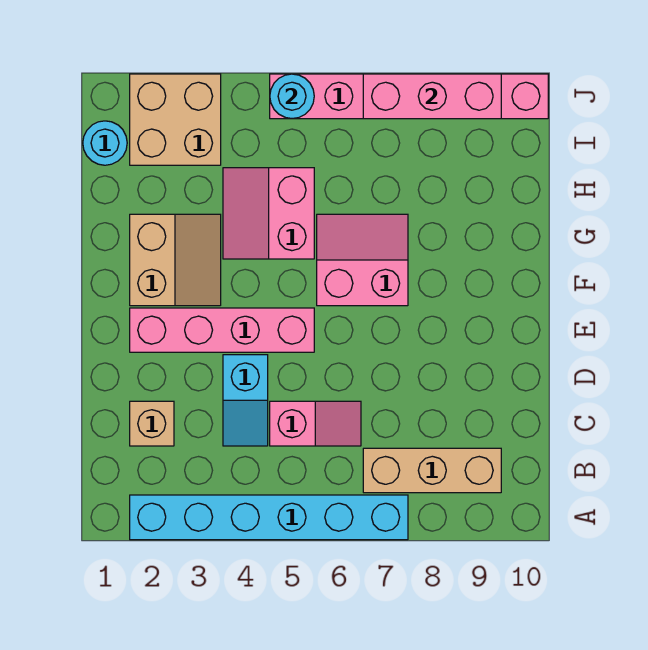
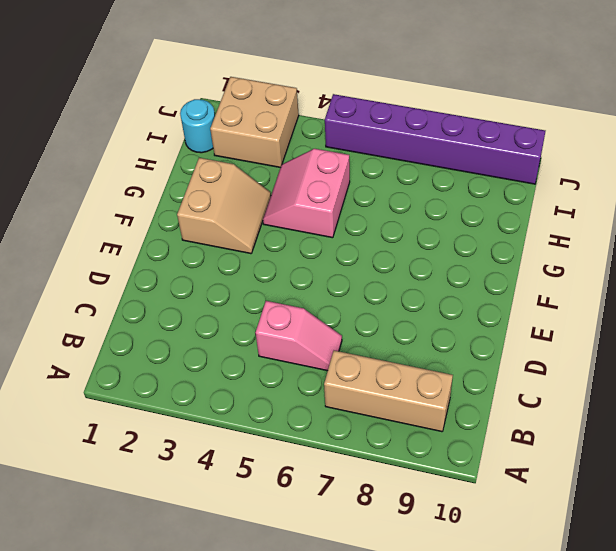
purple brick J5:J10 level 1 -> pink brick J5:J10 level 1
none -> cyan brick A2:A7 level 1
none -> tan brick C2 level 1
none -> cyan slope C4:D4 level 1 top D

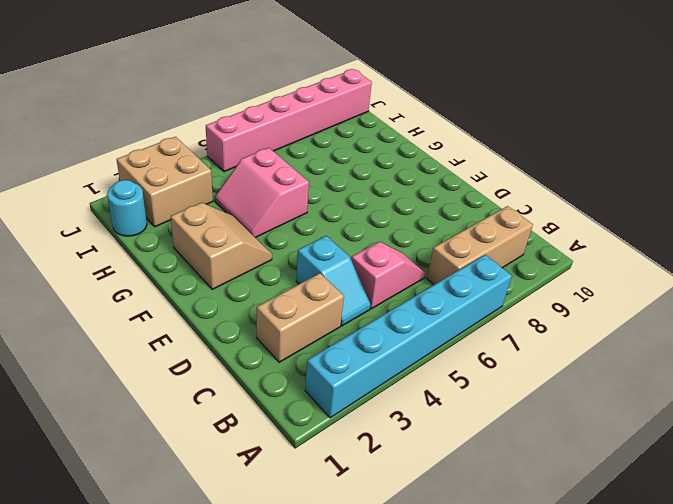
tan brick C2:C3 level 1 -> tan brick C2 level 1
none -> pink brick E2:E5 level 1
none -> pink slope F6:G7 level 1 top F
none -> cyan round brick J5 level 2

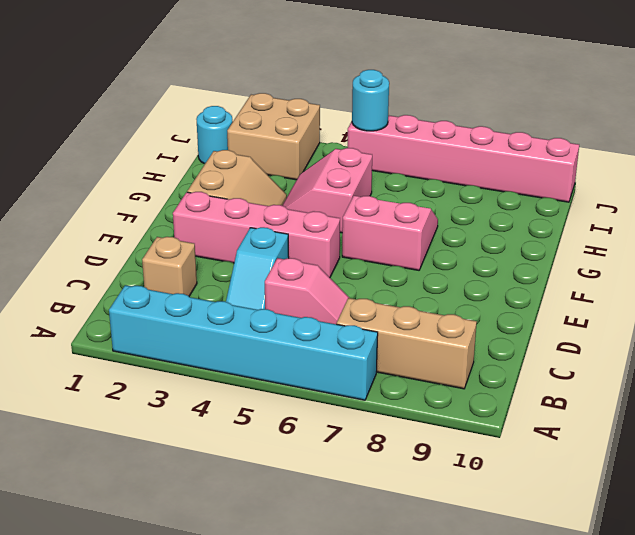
none -> pink brick J7:J9 level 2

